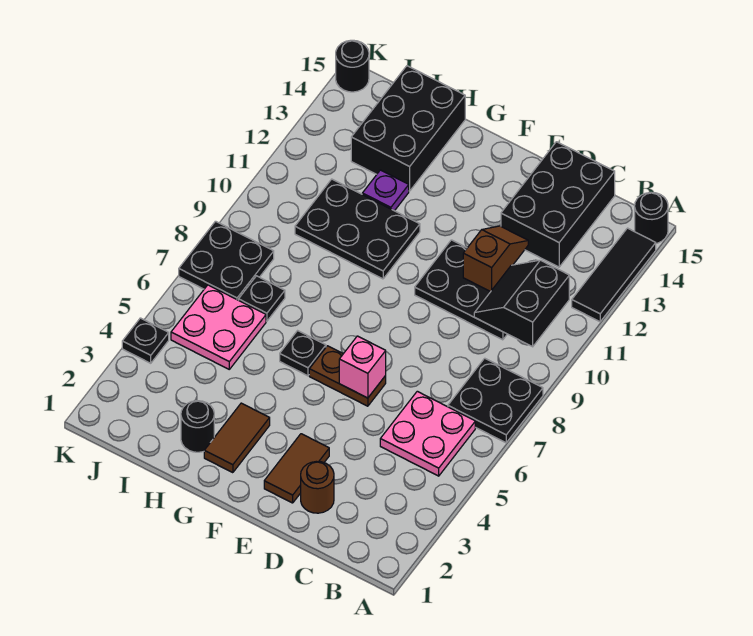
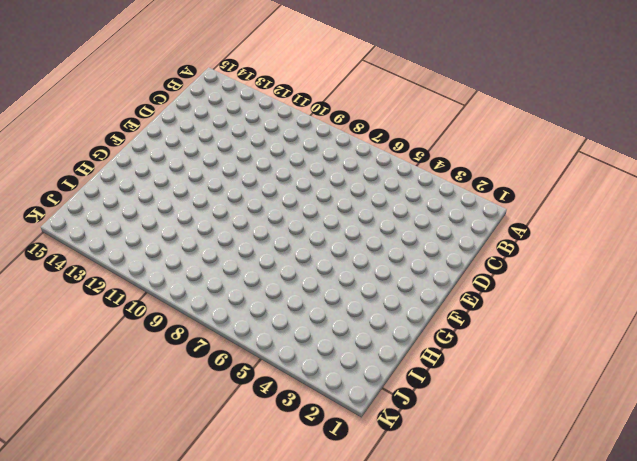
none -> black plate A7:B8 level 1
none -> black tile A12:A14 level 1
none -> black round brick A15 level 1

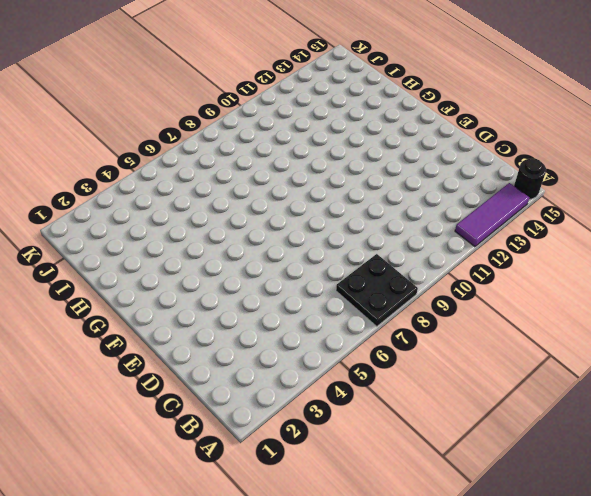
purple tile A12:A14 level 1 -> black tile A12:A14 level 1
none -> pink plate B5:C6 level 1
none -> black plate C10:E11 level 1
none -> black brick C13:D15 level 1

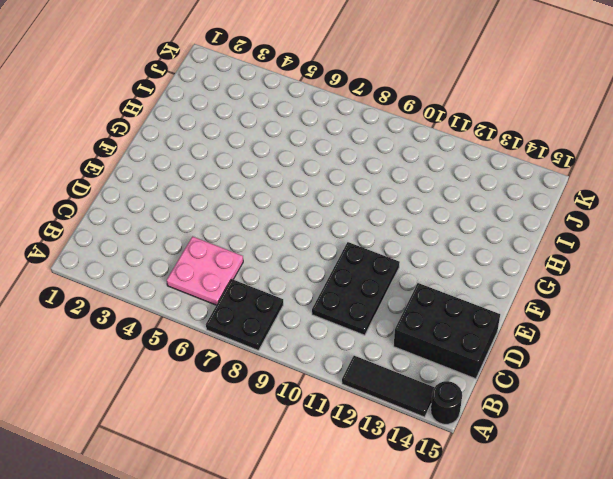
none -> brown round brick D2 level 1
none -> brown tile E2:E3 level 1
none -> brown plate E6:F6 level 1

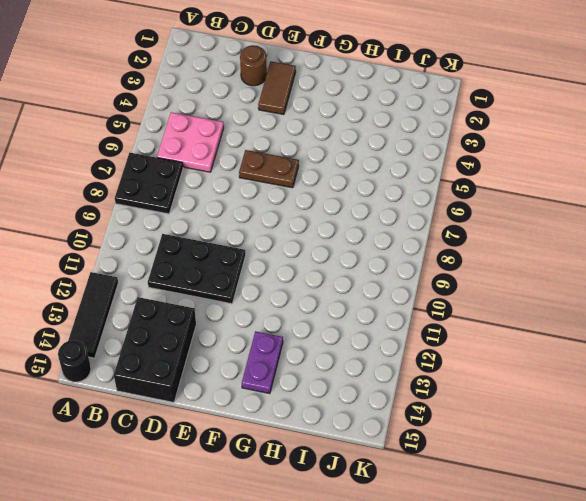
purple plate G13:G14 level 1 -> none
none -> brown tile G2:G3 level 1
none -> black plate G6 level 1
none -> black plate G10:I11 level 1

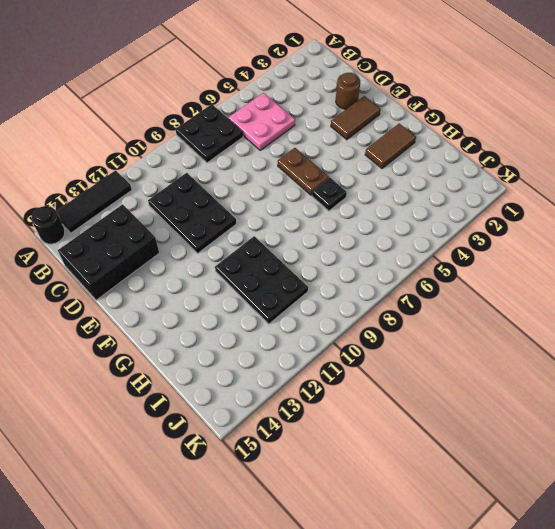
none -> black round brick H2 level 1
none -> purple plate H12 level 1
none -> black brick H13:I15 level 1

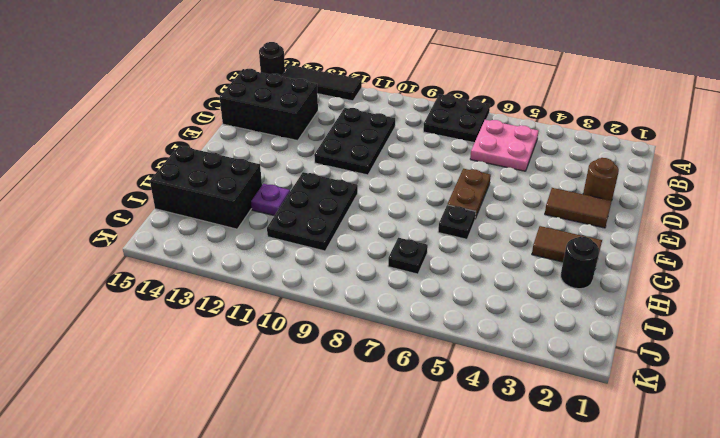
none -> pink plate I5:J6 level 1
none -> black plate J7:K8 level 1
none -> black plate K4 level 1

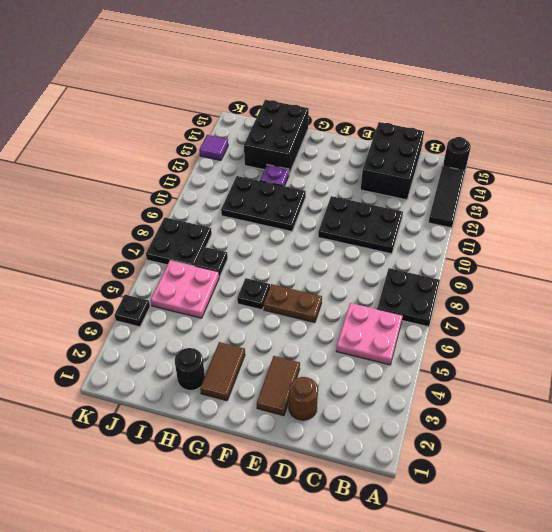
purple tile K13 level 1 -> none
none -> black round brick K15 level 1
none -> black slope B10:C11 level 2 top B
none -> brown slope D11:D12 level 2 top 11

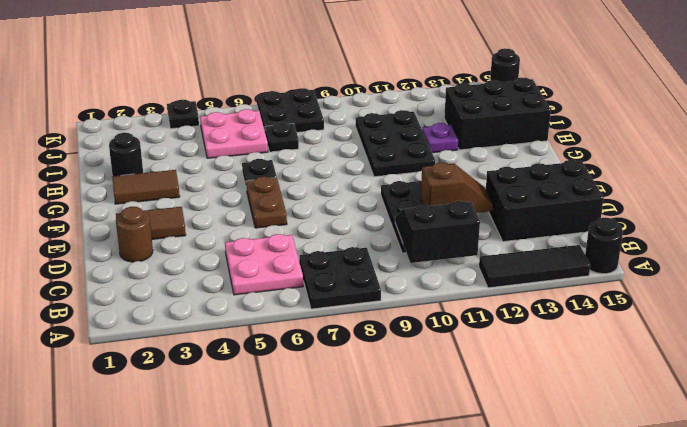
none -> pink brick E6 level 2

